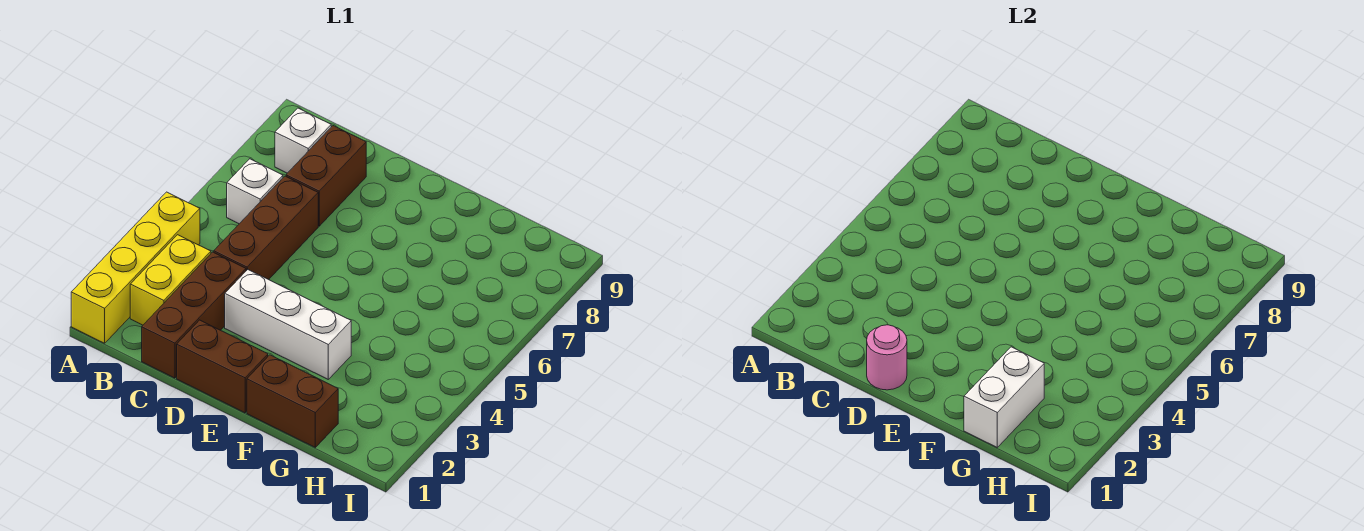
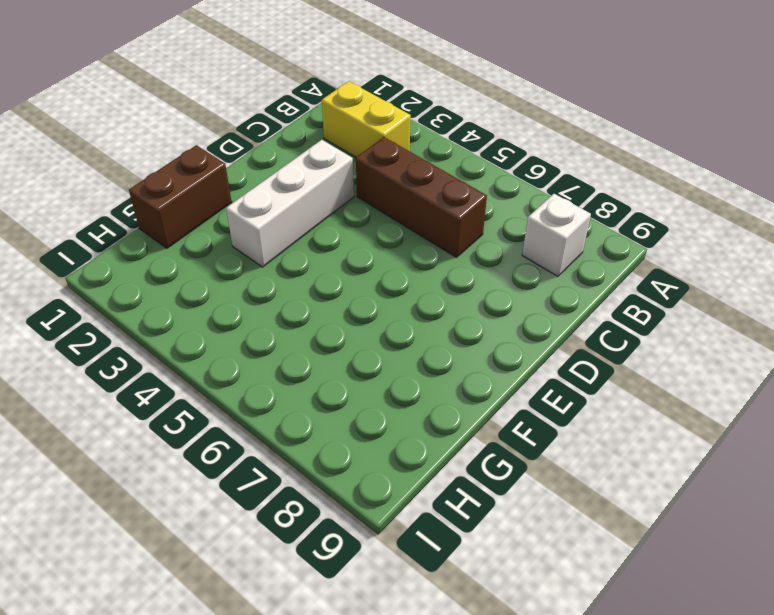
none -> yellow brick A1:A4 level 1
none -> white brick B6 level 1
none -> brown brick C1:C3 level 1

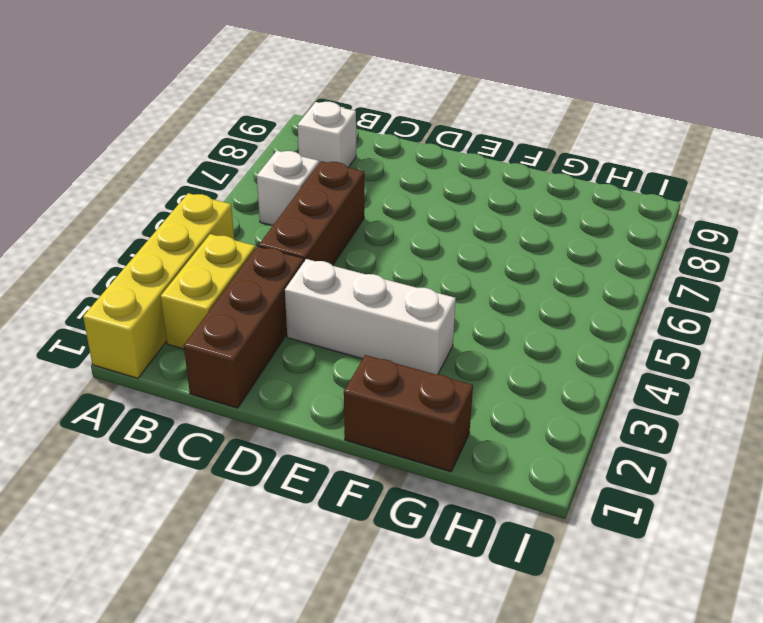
none -> brown brick C7:C8 level 1
none -> brown brick D1:E1 level 1
none -> pink round brick D1 level 2

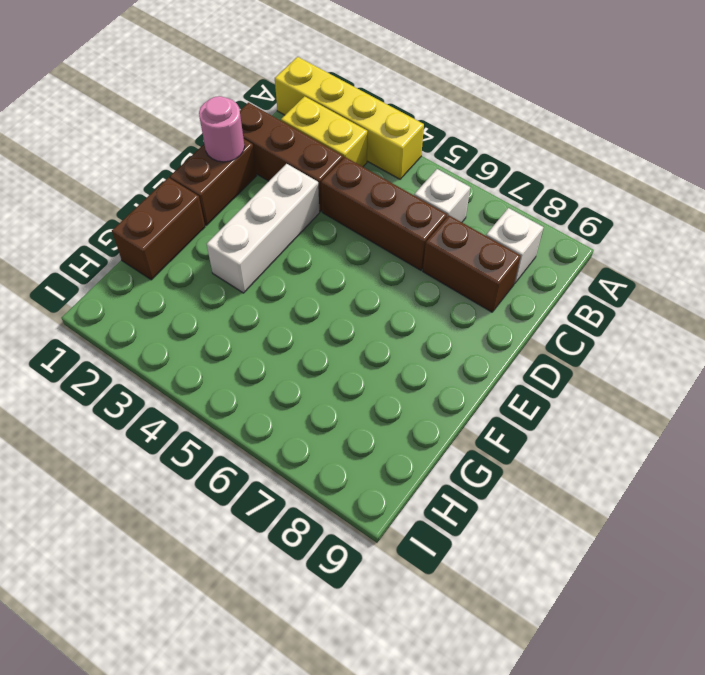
none -> white brick G1:G2 level 2

